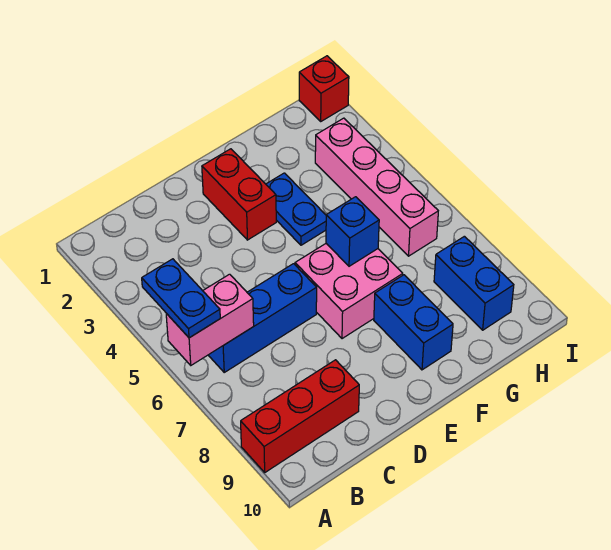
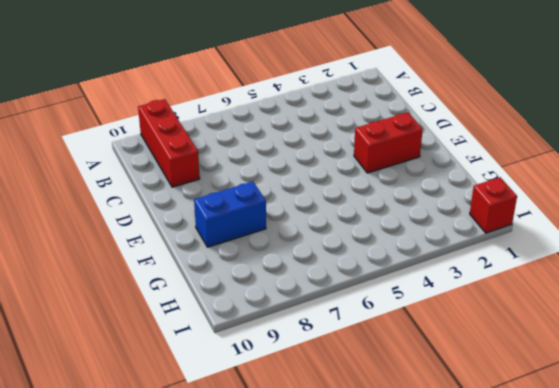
none -> blue brick B6:D6 level 1
none -> pink brick E6:F7 level 1
none -> blue plate F3:F4 level 1

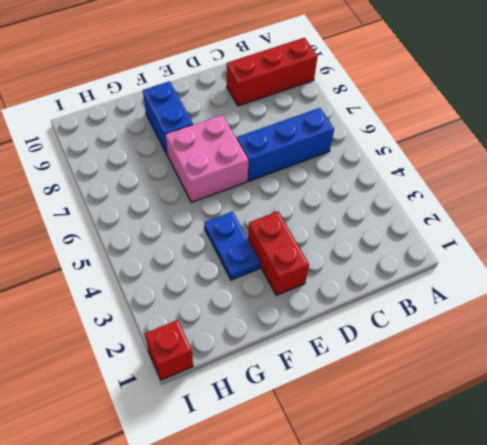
none -> pink brick H3:H6 level 1
none -> blue brick H8:H9 level 1
none -> pink brick A6:B6 level 2

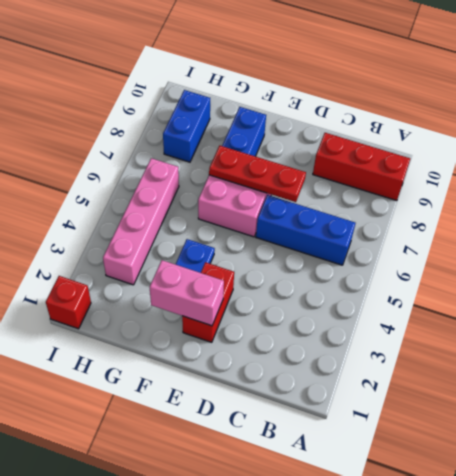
red plate D7:F7 level 2 -> none
pink brick E2:F2 level 2 -> pink brick A6:B6 level 2
none -> blue brick F6 level 2
none -> blue plate A5:A6 level 3

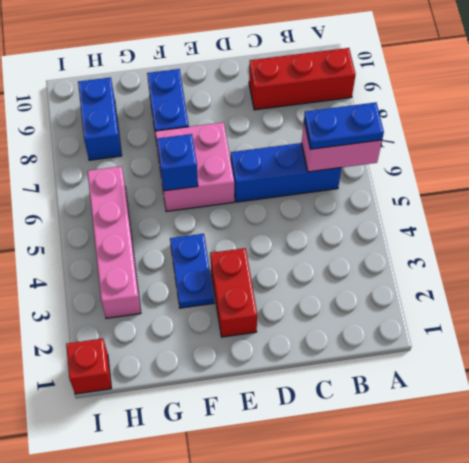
blue plate A6:B6 level 3 -> blue plate A5:A6 level 3

